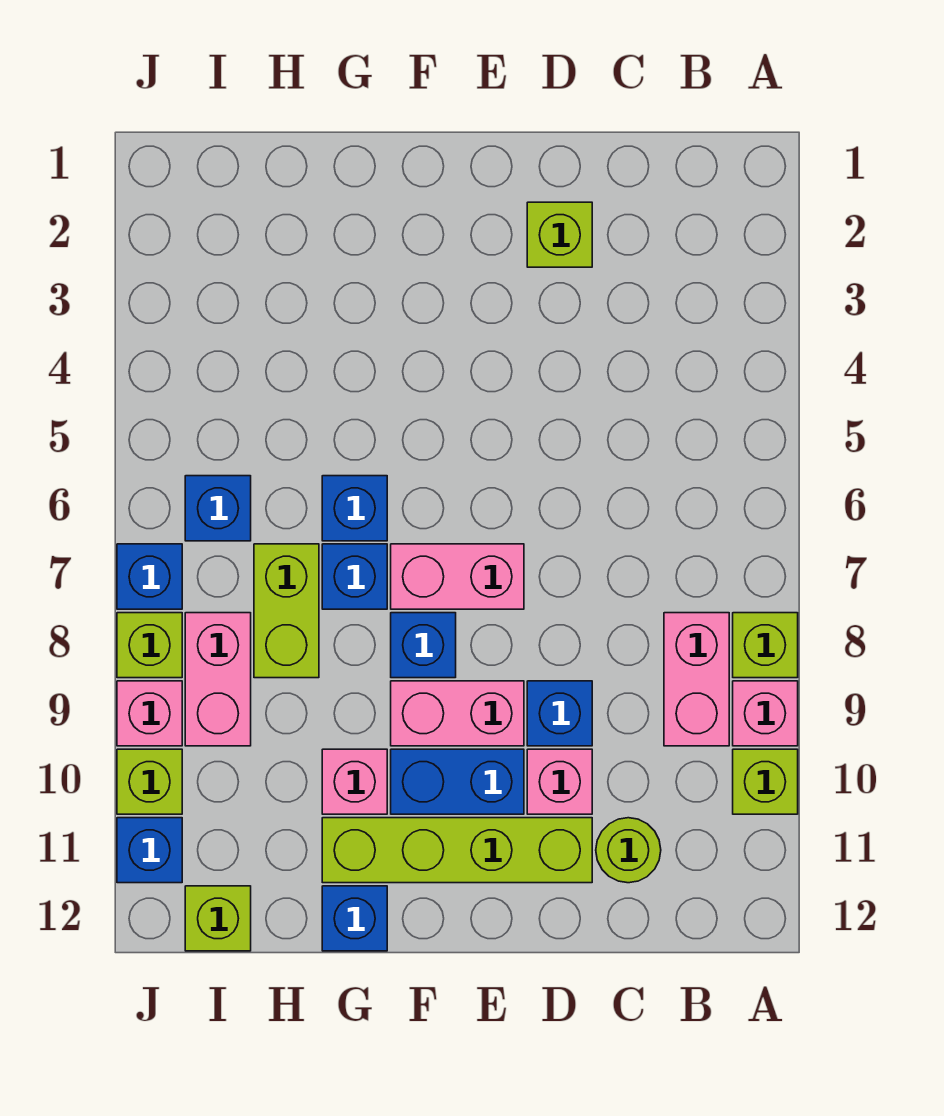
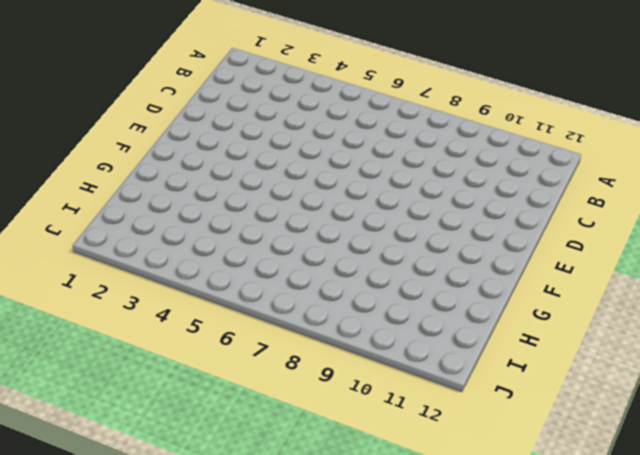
none -> lime brick A8 level 1
none -> pink brick A9 level 1
none -> lime brick A10 level 1

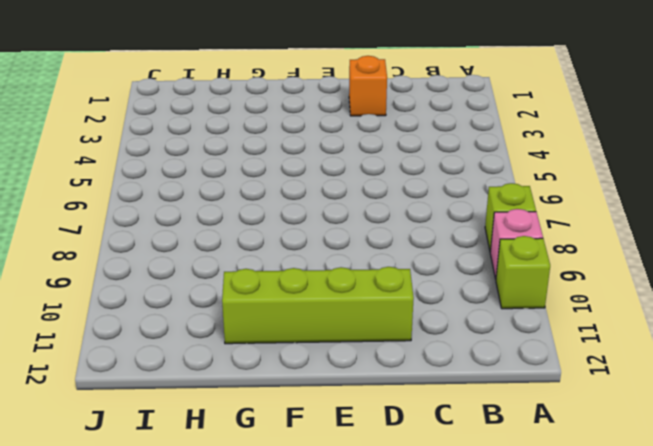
orange brick D2 level 1 -> lime brick D2 level 1
none -> pink brick B8:B9 level 1
none -> lime round brick C11 level 1
none -> blue brick D9 level 1

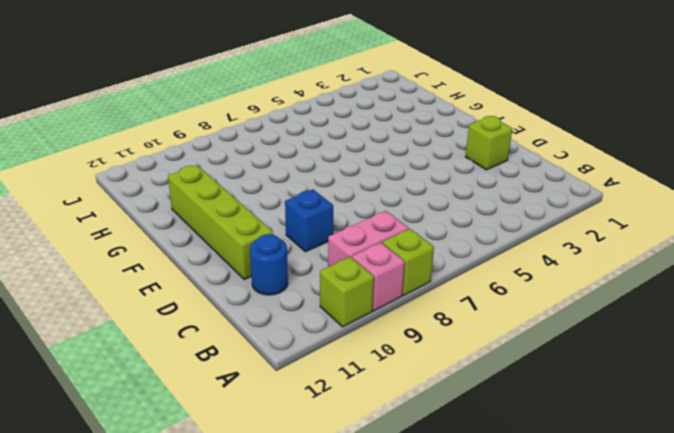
blue round brick C11 level 1 -> lime round brick C11 level 1
none -> pink brick D10 level 1
none -> pink brick E7:F7 level 1
none -> pink brick E9:F9 level 1

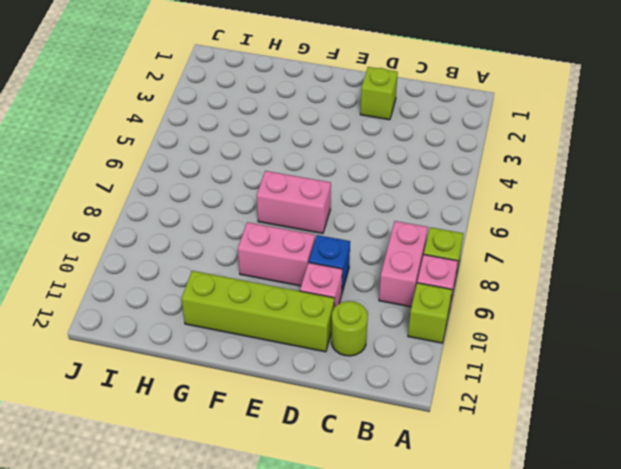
none -> blue brick E10:F10 level 1
none -> blue brick F8 level 1
none -> blue brick G6 level 1

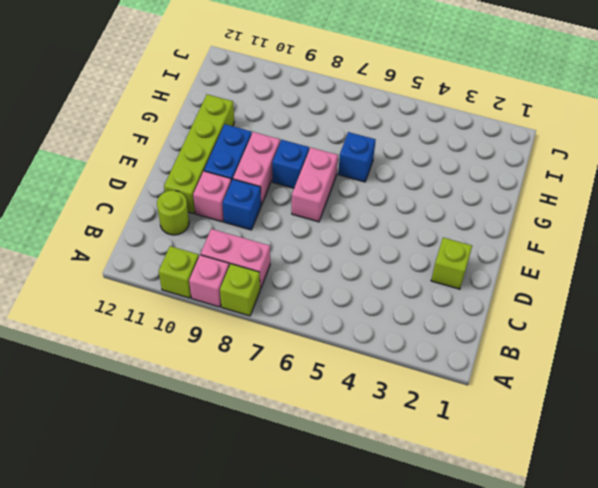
none -> blue brick G7 level 1
none -> pink brick G10 level 1
none -> blue brick G12 level 1

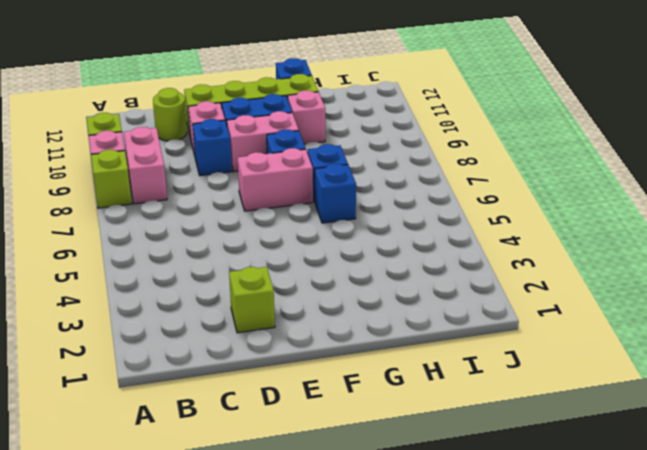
none -> lime brick H7:H8 level 1
none -> blue brick I6 level 1
none -> pink brick I8:I9 level 1

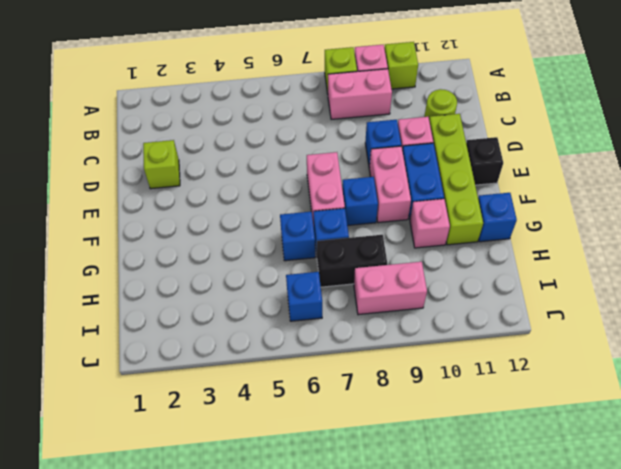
black brick E12 level 1 -> none
black brick H7:H8 level 1 -> lime brick H7:H8 level 1
none -> lime brick I12 level 1
none -> blue brick J7 level 1
none -> lime brick J8 level 1

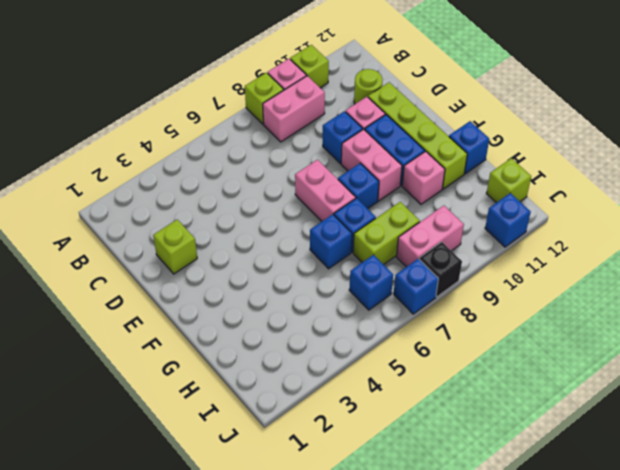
black brick J8 level 1 -> lime brick J8 level 1
none -> pink brick J9 level 1
none -> lime brick J10 level 1

